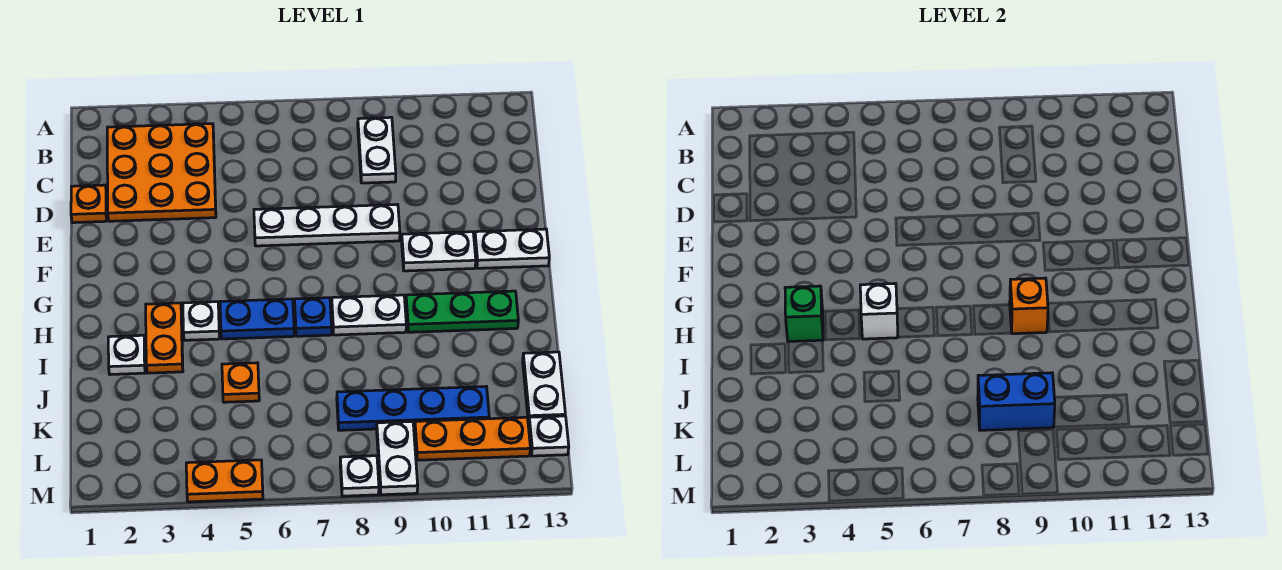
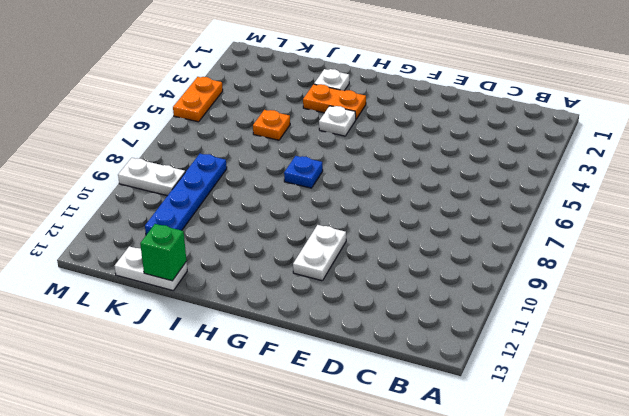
green brick J13 level 2 -> green brick H3 level 2
none -> orange plate B2:D4 level 1
none -> white plate B9:C9 level 1
none -> orange plate D1 level 1

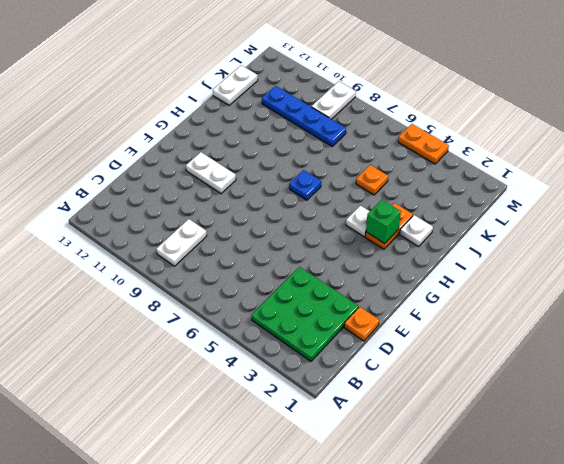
green plate B2:D4 level 1 -> orange plate B2:D4 level 1
none -> white plate E6:E9 level 1
none -> white plate F12:F13 level 1
none -> blue plate H5:H6 level 1

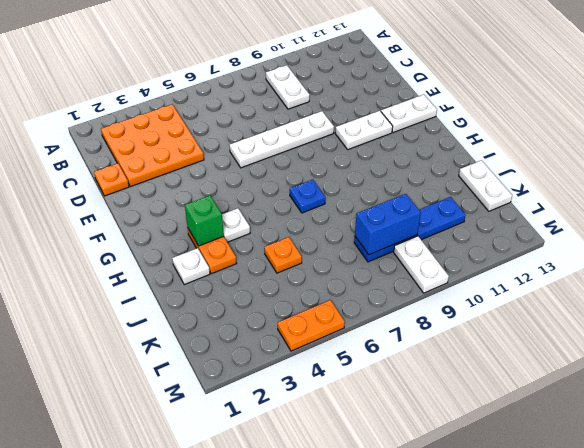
none -> blue plate H5:H6 level 1
none -> white plate H8:H9 level 1
none -> green plate H10:H12 level 1

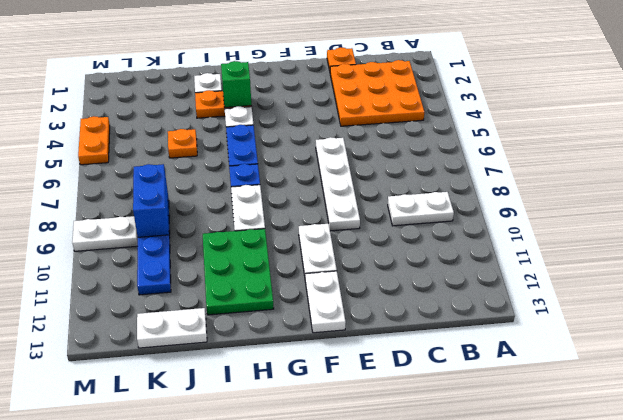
green plate H10:I12 level 1 -> green plate H10:H12 level 1
none -> orange plate L10:L12 level 1
none -> white plate L13 level 1
none -> white plate M8 level 1

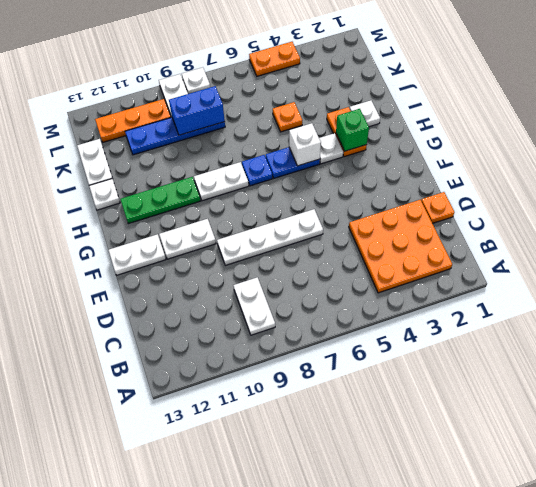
white plate I13 level 1 -> white plate L13 level 1
none -> orange brick H9 level 2

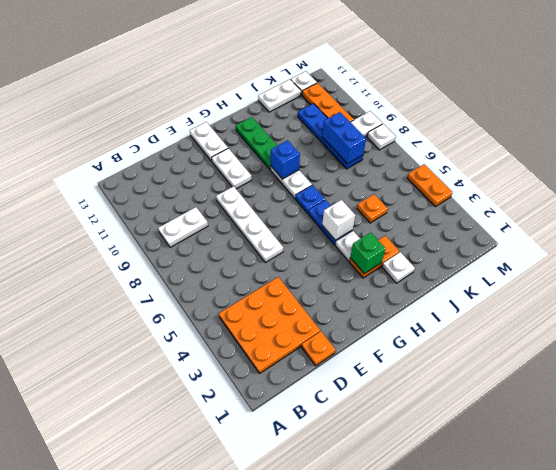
blue brick H9 level 2 -> orange brick H9 level 2

